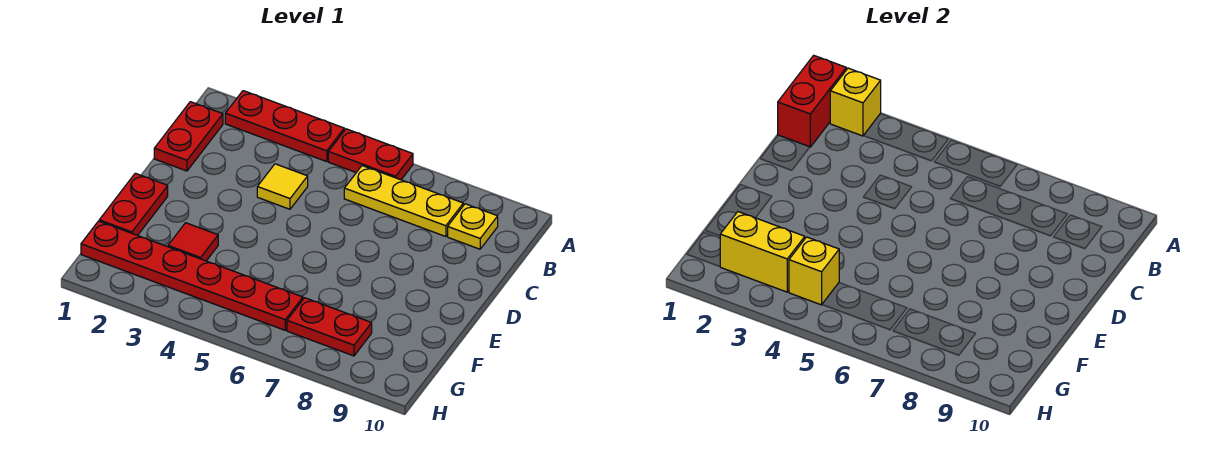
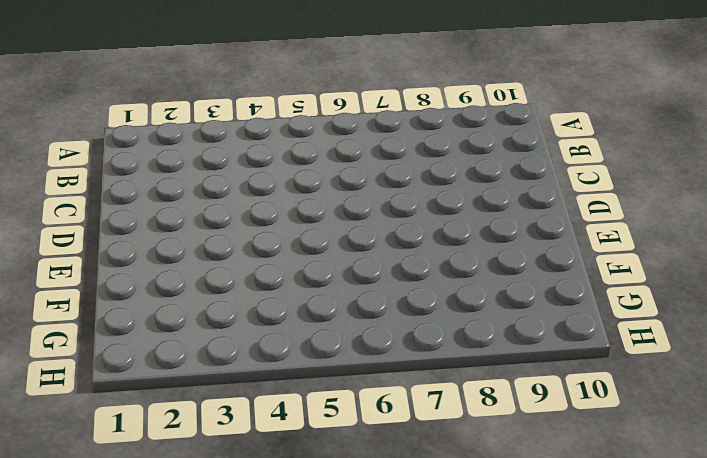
none -> red plate A2:A4 level 1
none -> red plate A5:A6 level 1
none -> red plate B1:C1 level 1

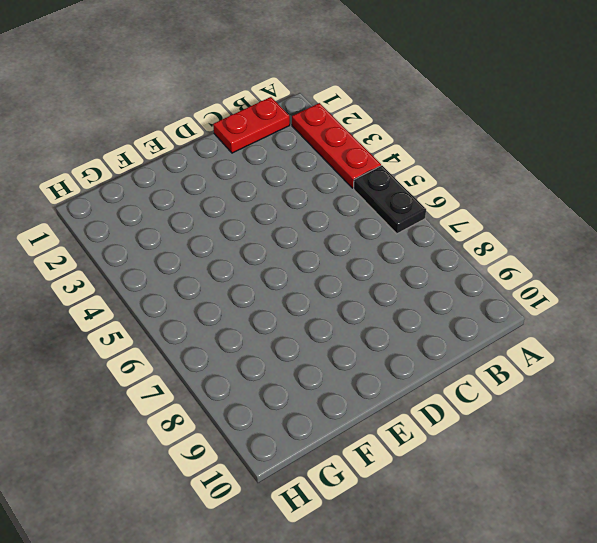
black plate A5:A6 level 1 -> red plate A5:A6 level 1
none -> yellow plate B6:B8 level 1
none -> yellow plate B9 level 1
none -> yellow tile C4 level 1

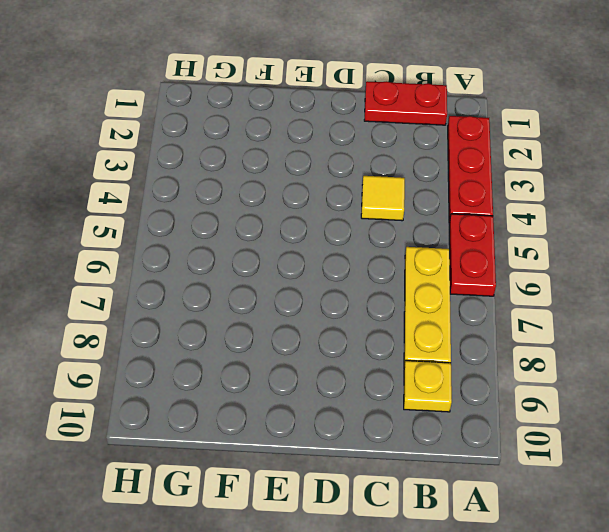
none -> red plate E1:F1 level 1
none -> red tile F3 level 1
none -> red plate G1:G6 level 1

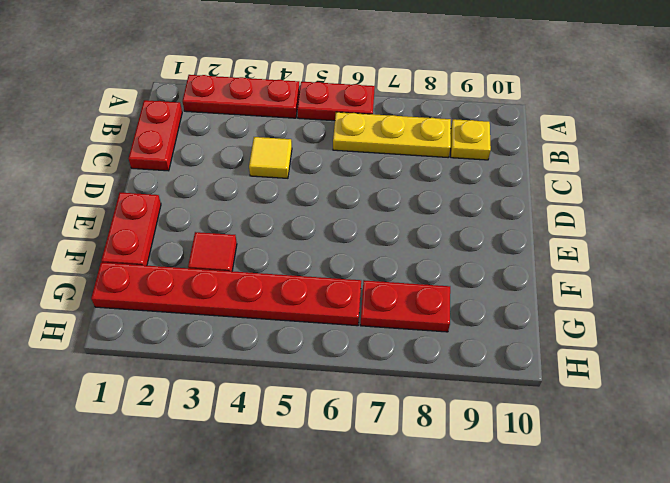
none -> red brick A1:B1 level 2
none -> yellow brick A2 level 2
none -> yellow brick G2:G3 level 2

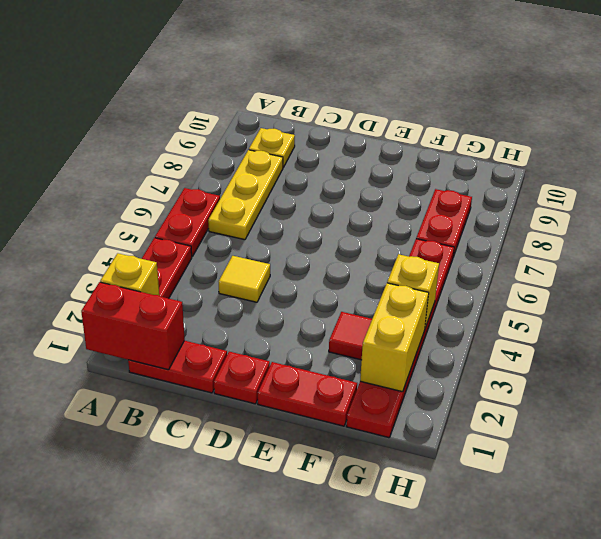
red plate D1 level 1 -> none

